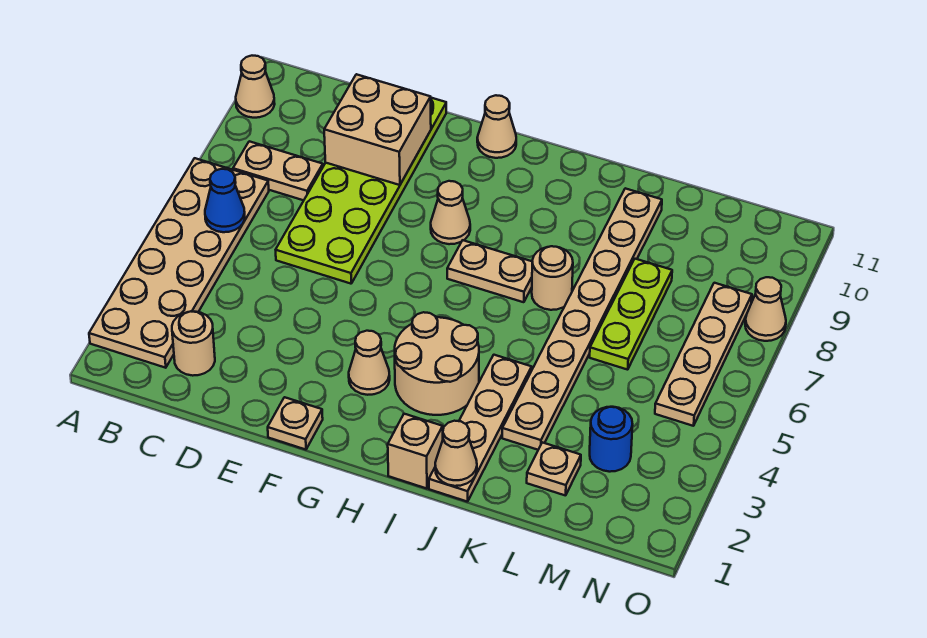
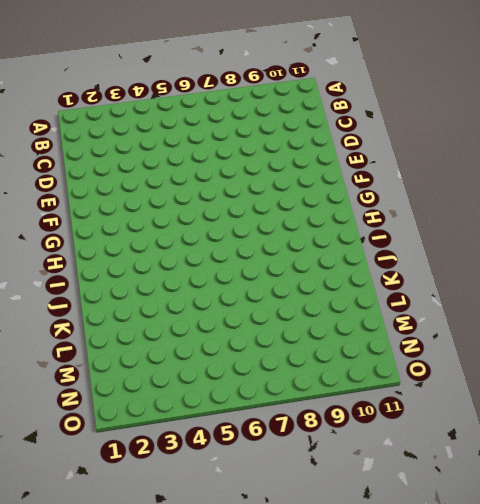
none -> tan plate A2:B7 level 1
none -> tan cone A10 level 1
none -> tan plate B8:C8 level 1

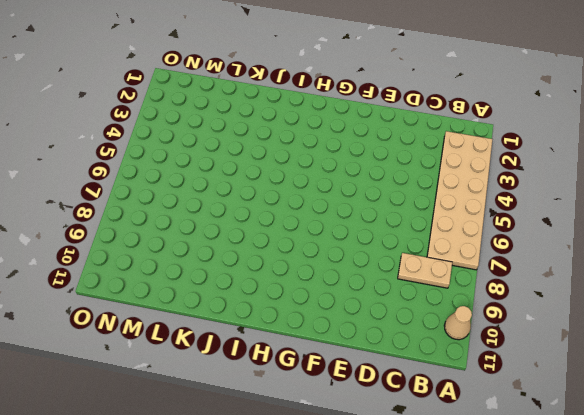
none -> tan round brick C2 level 1
none -> lime plate D6:E11 level 1
none -> tan plate F1 level 1

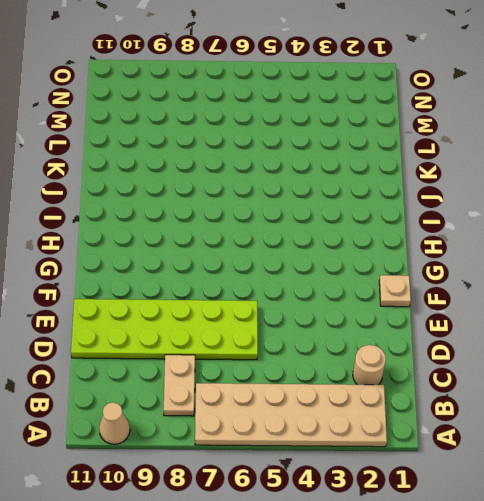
none -> tan cone G3 level 1
none -> tan cone G8 level 1
none -> tan cone G11 level 1

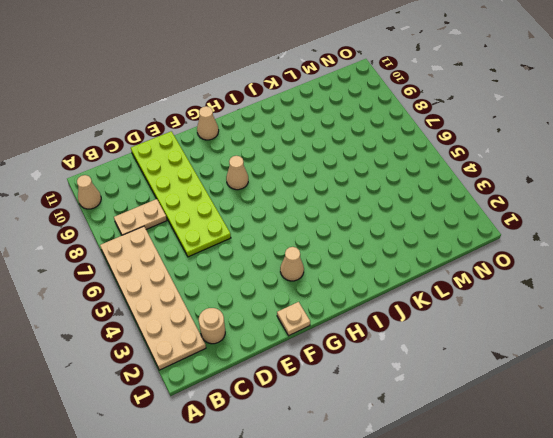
none -> tan round brick H3:I4 level 1
none -> tan plate H7:I7 level 1
none -> tan brick I1 level 1

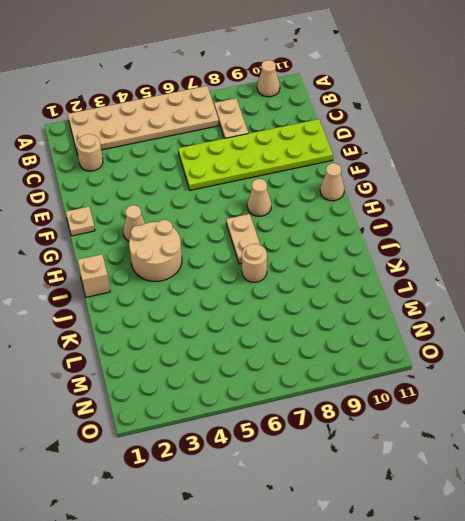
none -> tan plate J1:J4 level 1
none -> tan plate K3:K10 level 1
none -> tan plate L2 level 1

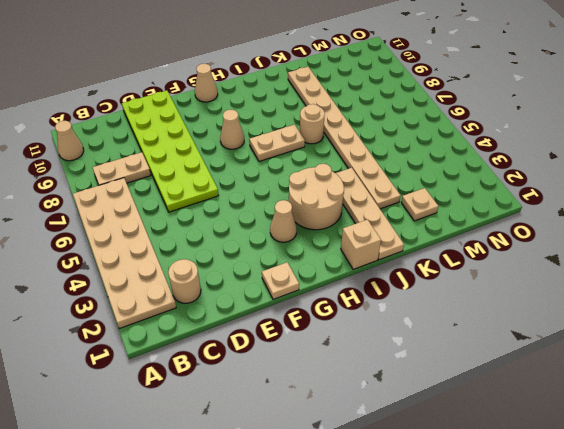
none -> lime plate L6:L8 level 1
none -> blue round brick M3 level 1
none -> tan plate N5:N8 level 1

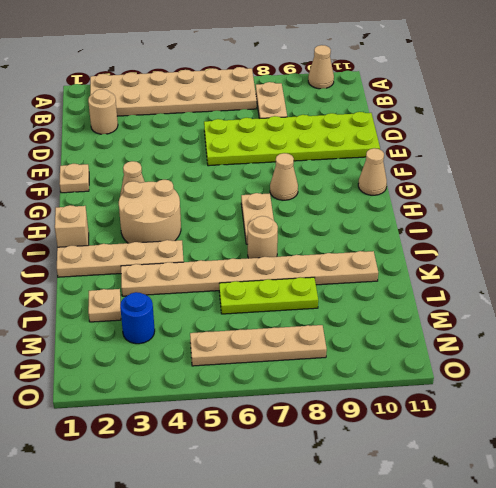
none -> tan cone O8 level 1
none -> blue cone B6 level 2
none -> tan brick D9:E10 level 2

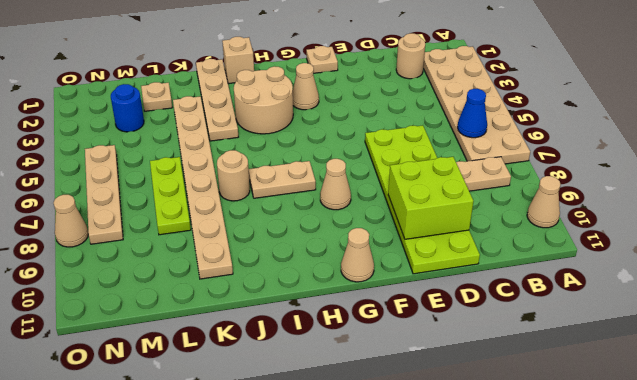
lime brick D9:E10 level 2 -> tan brick D9:E10 level 2
none -> tan cone J1 level 2

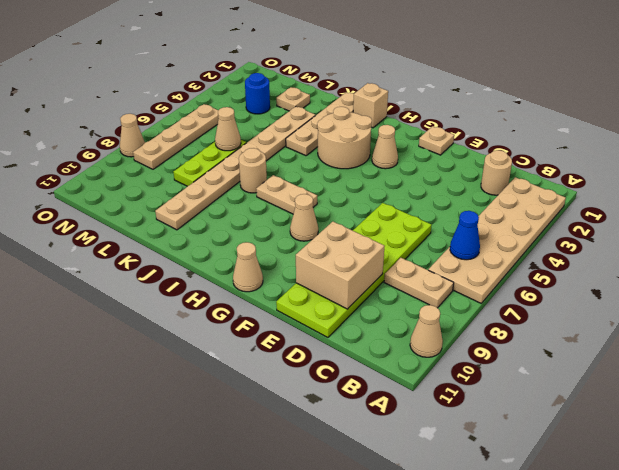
tan cone L6 level 2 -> tan cone J1 level 2

